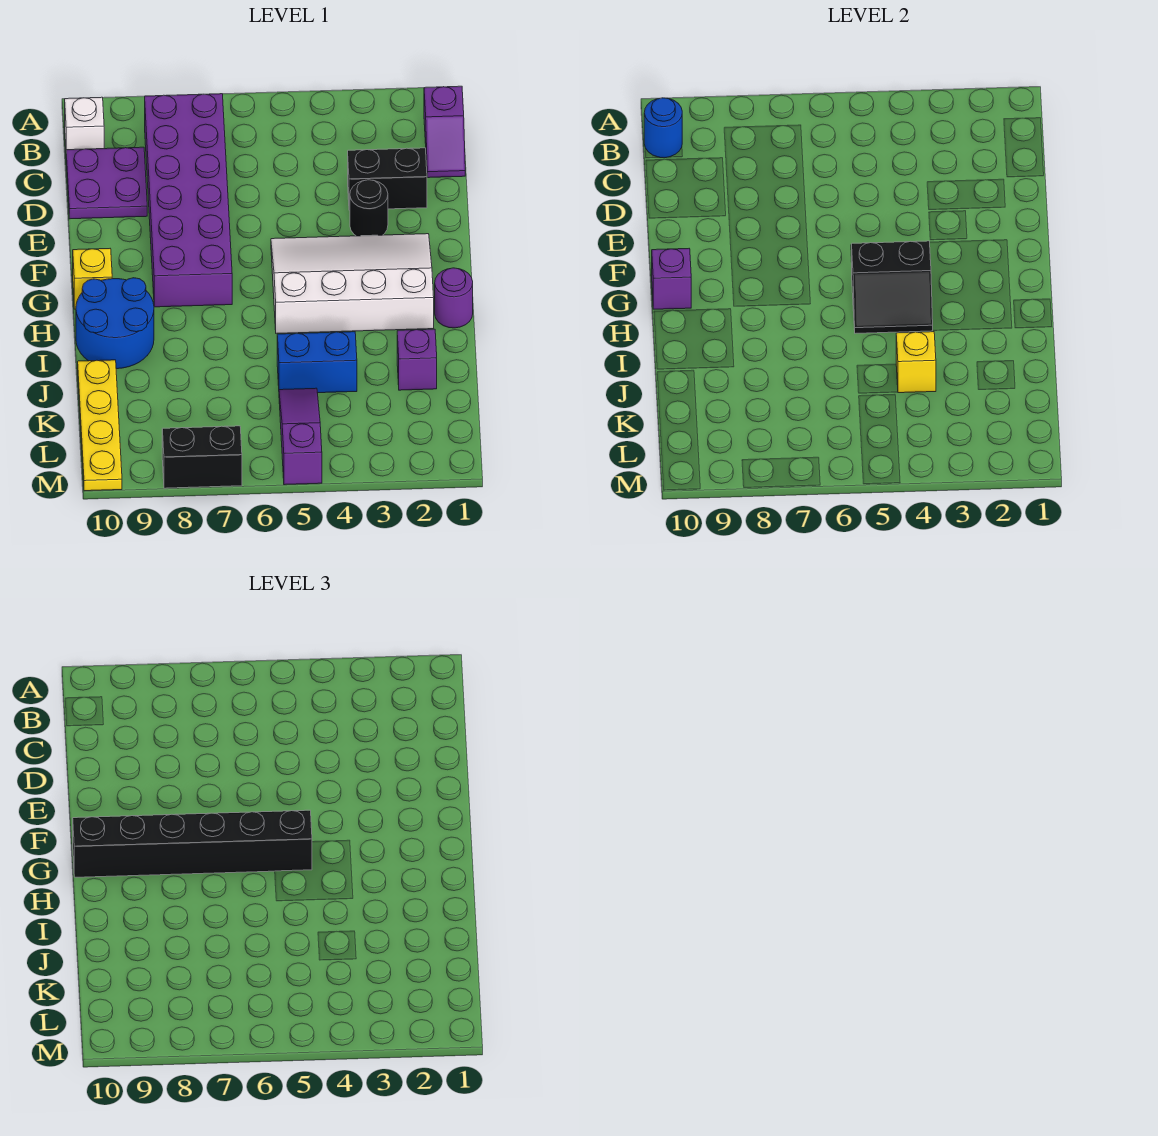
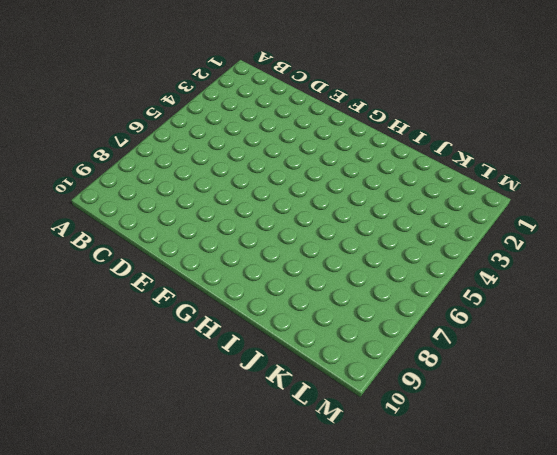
none -> purple slope B1:C1 level 1 top B
none -> purple brick B7:G8 level 1
none -> white brick B10 level 1

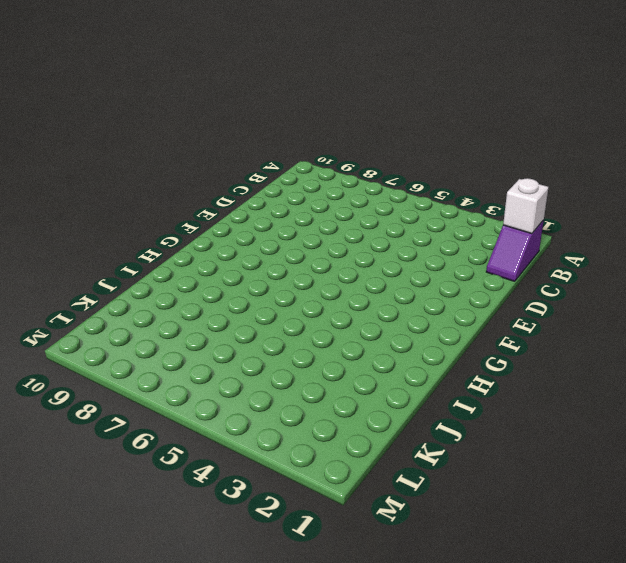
white brick B1 level 2 -> white brick B10 level 1
none -> purple brick B7:G8 level 1
none -> purple plate C9:D10 level 1
none -> black brick D2:D3 level 1

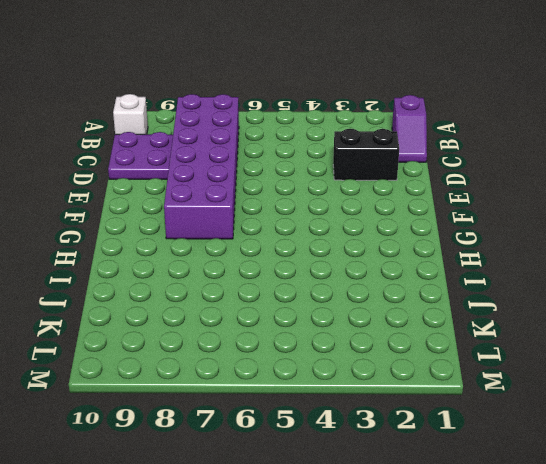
none -> black round brick E3 level 1
none -> white slope F2:H5 level 1 top H
none -> yellow brick G10 level 1

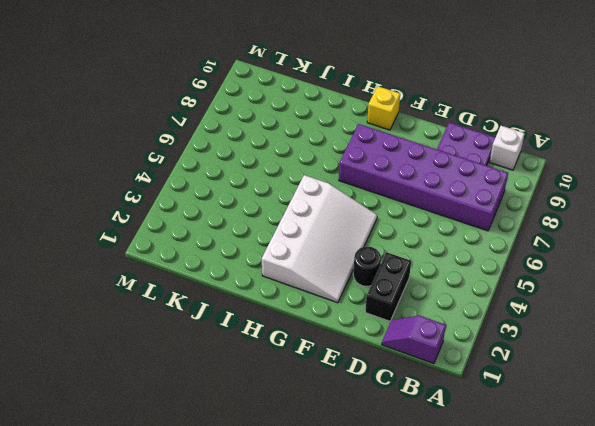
none -> purple round brick H1 level 1
none -> blue round brick H9:I10 level 1
none -> purple brick J2 level 1

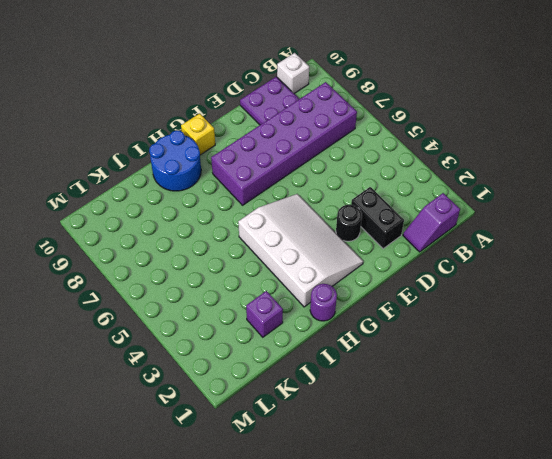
none -> blue brick J4:J5 level 1
none -> yellow plate J10:M10 level 1
none -> purple slope K5:M5 level 1 top M

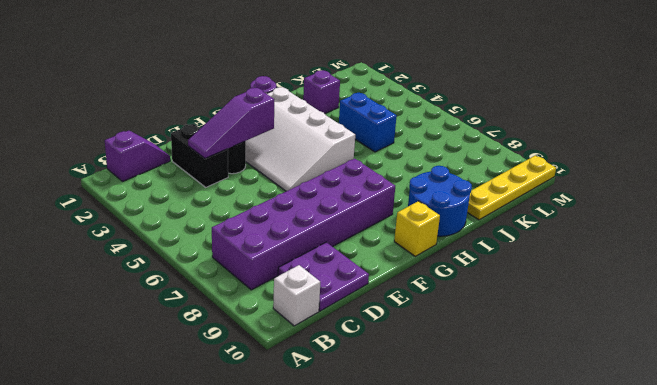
purple slope D3:F3 level 2 top F -> purple slope K5:M5 level 1 top M
none -> black brick M7:M8 level 1
none -> blue round brick B10 level 2
none -> black slope G4:H5 level 2 top G

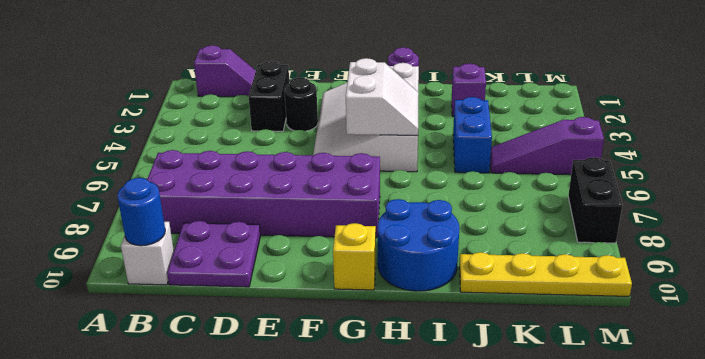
white slope G4:H5 level 2 top G -> black slope G4:H5 level 2 top G
none -> purple brick G10 level 2
none -> yellow brick J4 level 2
none -> black brick G5:G10 level 3

